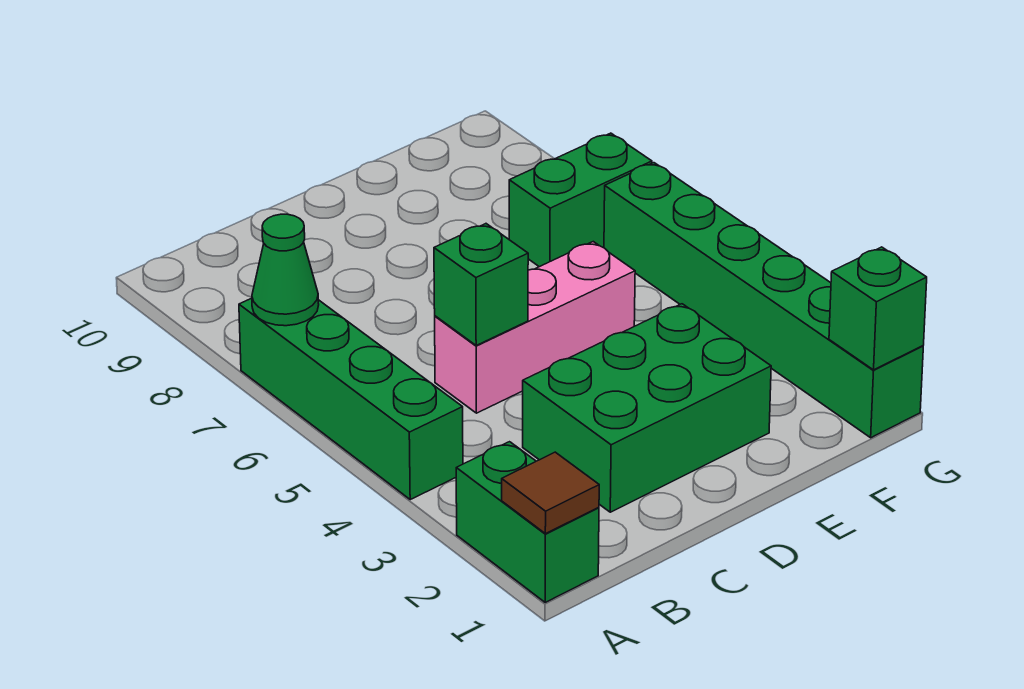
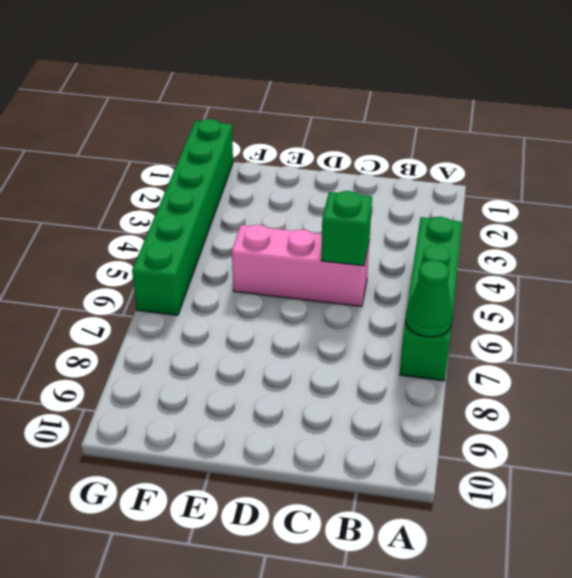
none -> green brick A1:A2 level 1
none -> green brick C2:E3 level 1

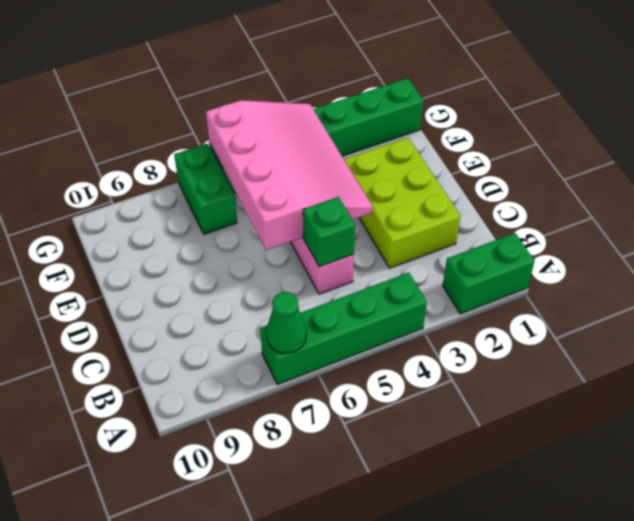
lime brick C2:E3 level 1 -> green brick C2:E3 level 1
pink slope D4:G6 level 2 top 6 -> none
none -> brown tile A1 level 2
none -> green brick G1 level 2

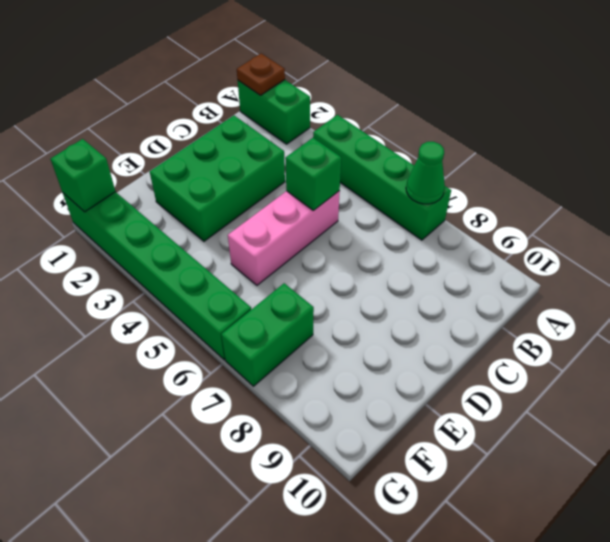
brown plate A1 level 2 -> brown tile A1 level 2

